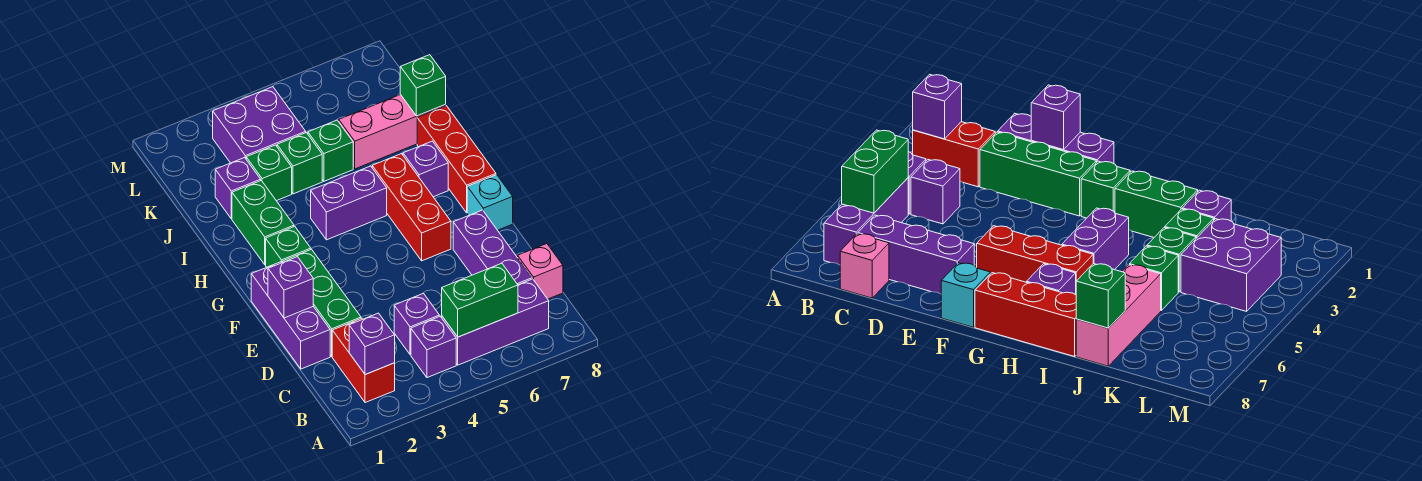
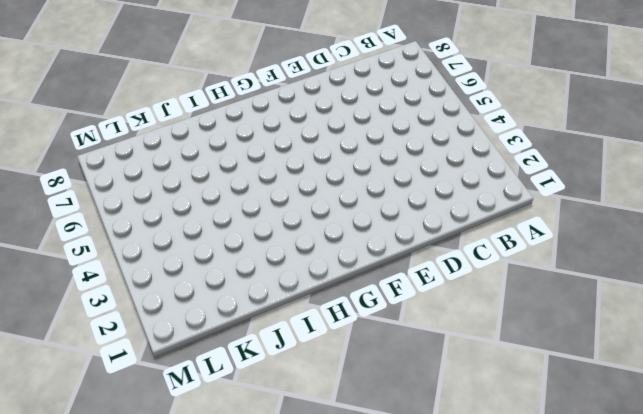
none -> red brick B2:C2 level 1
none -> purple brick B4 level 1
none -> purple brick B5:B7 level 1

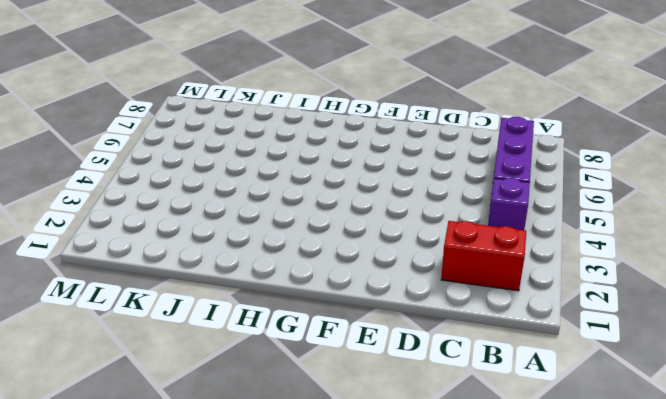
none -> purple brick C4 level 1
none -> purple brick C7:E7 level 1
none -> pink brick C8 level 1

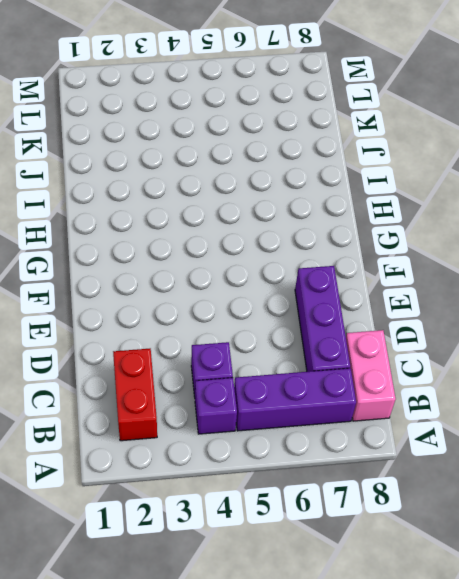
pink brick B8:C8 level 1 -> pink brick C8 level 1
none -> purple brick D1:F1 level 1
none -> green brick D2:F2 level 1
none -> red brick F6:H6 level 1

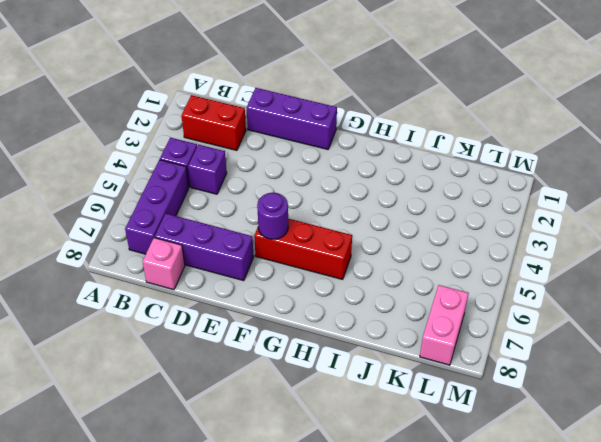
purple round brick F6 level 2 -> none
pink brick L7:L8 level 1 -> none
none -> green brick D2:F2 level 1
none -> cyan brick F8 level 1
none -> green brick G2 level 1

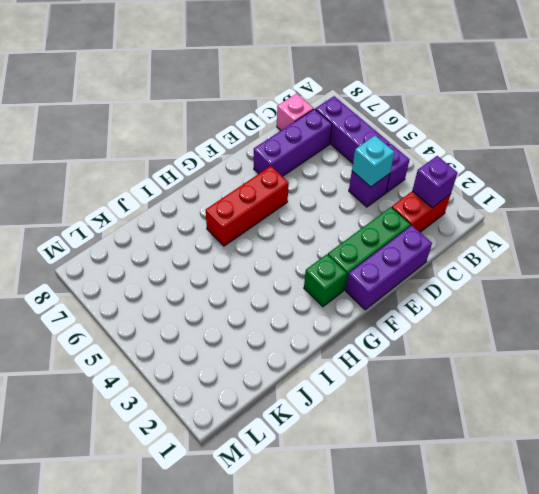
cyan brick C4 level 2 -> cyan brick F8 level 1
none -> red brick G8:I8 level 1
none -> green brick H2:I2 level 1
none -> purple brick H4:H5 level 1

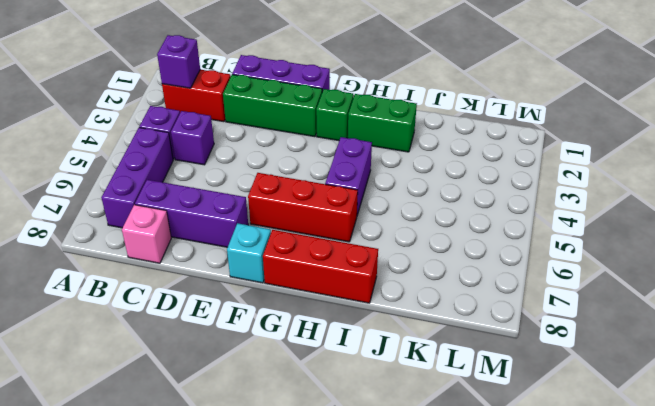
none -> purple brick H7 level 1
none -> purple brick J2 level 1
none -> green brick J3 level 1

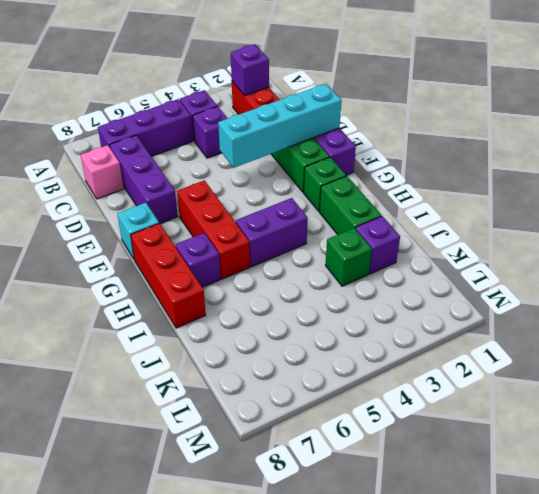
cyan brick E1:E4 level 2 -> purple brick E1 level 2
none -> green brick J4 level 1
none -> green brick J5 level 1
none -> pink brick J6:J8 level 1

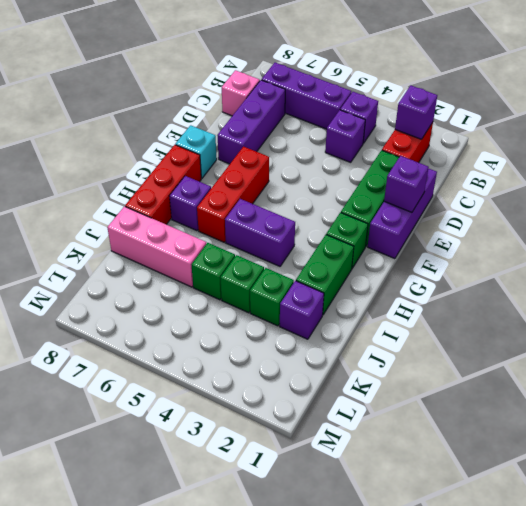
none -> purple brick K3:L4 level 1
none -> green brick B5:B6 level 2
none -> green brick J8 level 2

